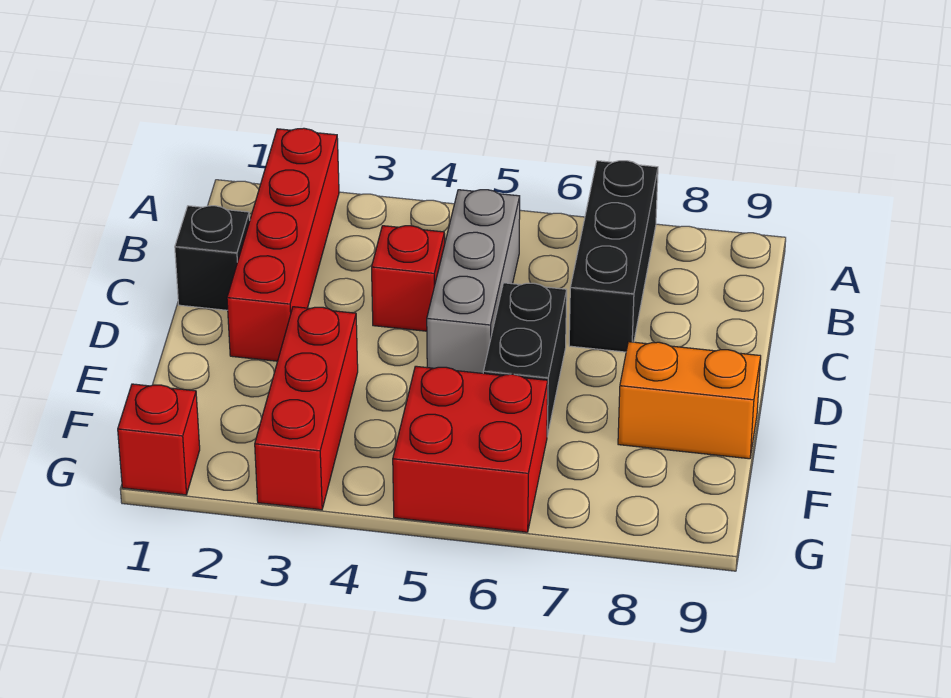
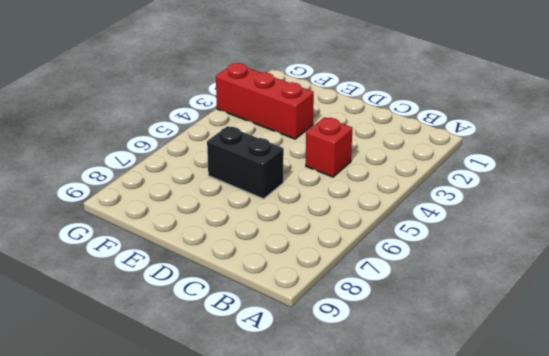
none -> red brick A2:D2 level 1
none -> black brick A7:C7 level 1

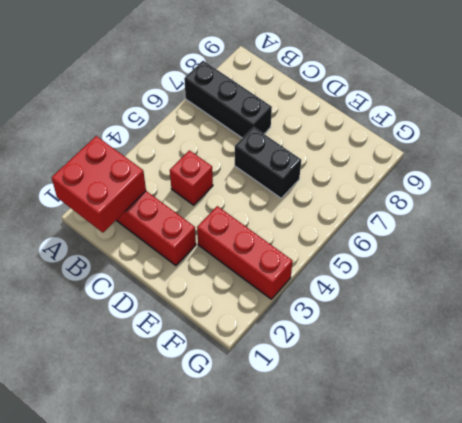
red brick A1:B2 level 2 -> red brick F5:G6 level 1
none -> grey brick B5:D5 level 1
none -> black brick C1 level 1

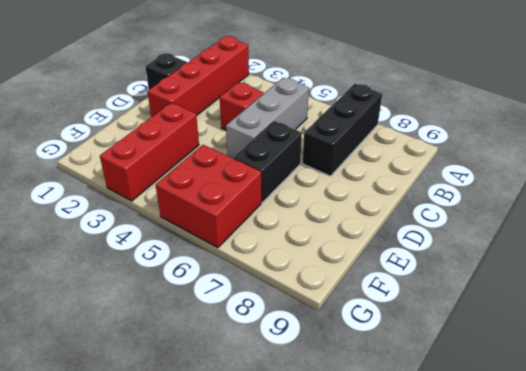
none -> orange brick E8:E9 level 1
none -> red brick G1 level 1

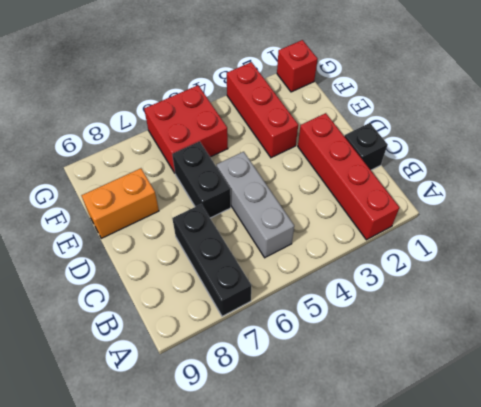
none -> red brick C4 level 1

